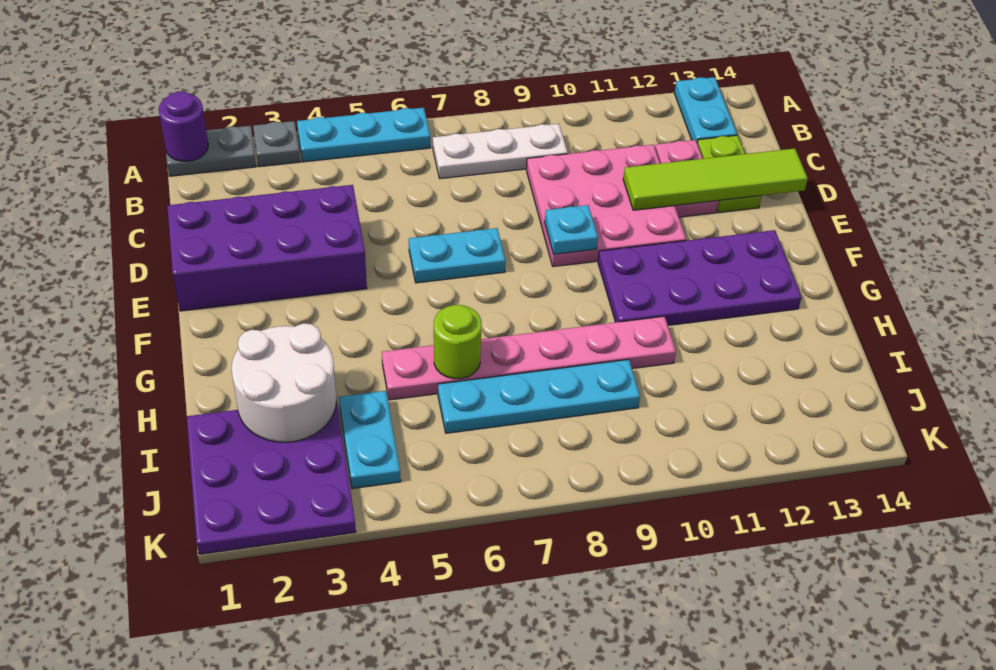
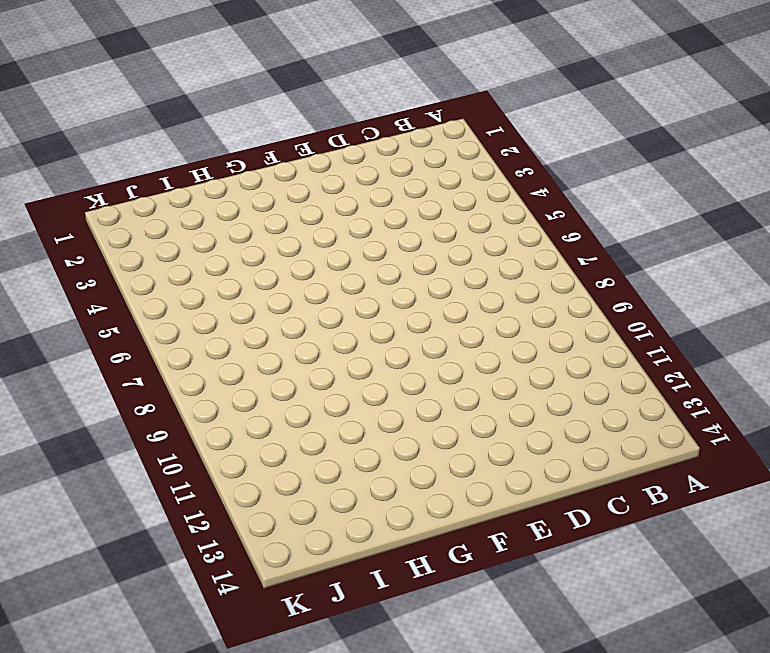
none -> grey plate A1:A2 level 1
none -> grey plate A3 level 1
none -> cyan plate A4:A6 level 1

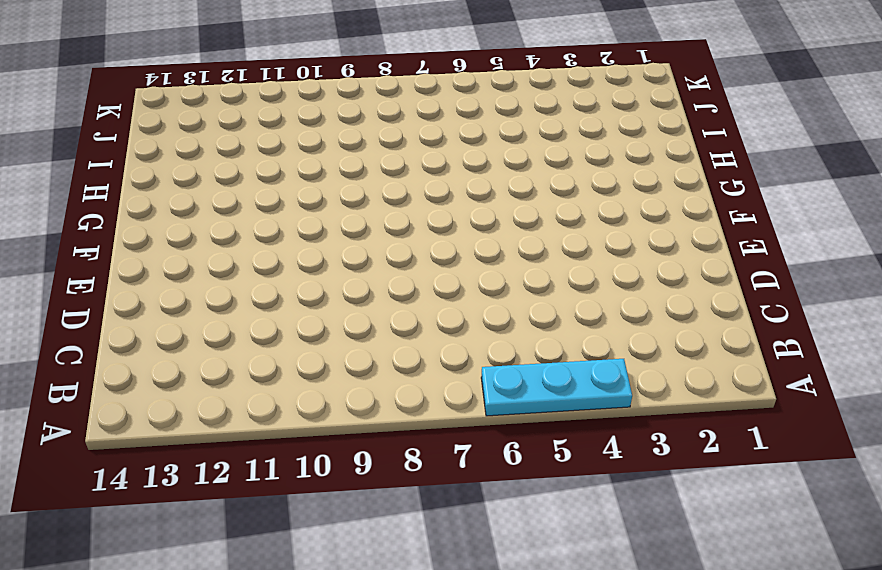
none -> grey plate A1:A2 level 1
none -> grey plate A3 level 1
none -> cyan plate A13:B13 level 1

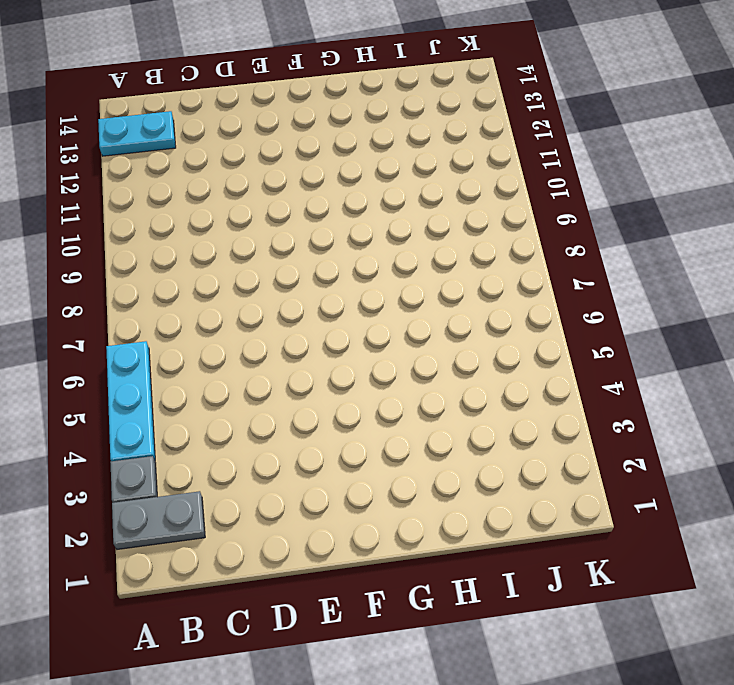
grey plate A2:B2 level 1 -> grey plate A1:A2 level 1
none -> white plate B7:B9 level 1
none -> pink plate C9:E11 level 1
none -> pink plate C12:D12 level 1

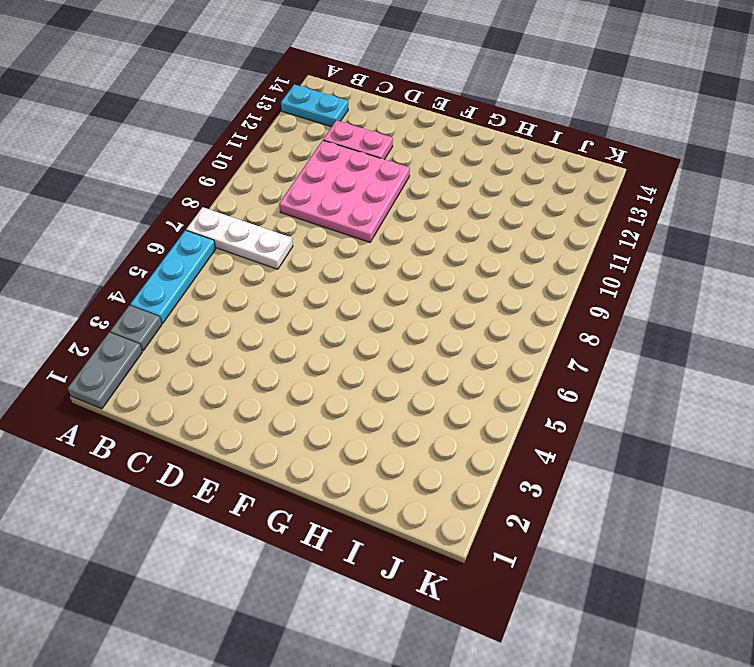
white plate A7:C7 level 1 -> white plate B7:B9 level 1
none -> lime plate C13:D13 level 1
none -> purple brick D1:E4 level 1
none -> cyan plate E6:E7 level 1

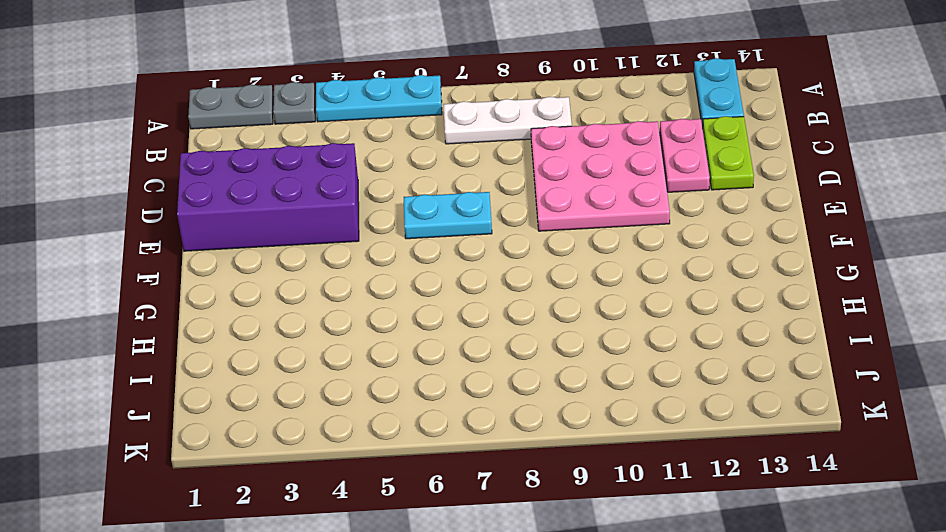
none -> purple plate F10:G13 level 1
none -> pink plate H5:H10 level 1
none -> purple plate I1:K3 level 1

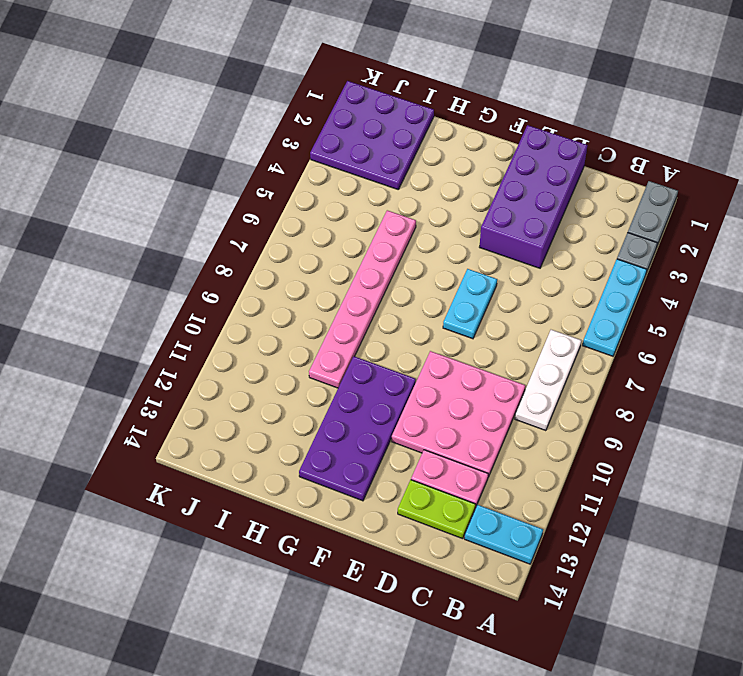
none -> cyan plate I4:J4 level 1
none -> cyan plate I6:I9 level 1
none -> purple round brick A1 level 2

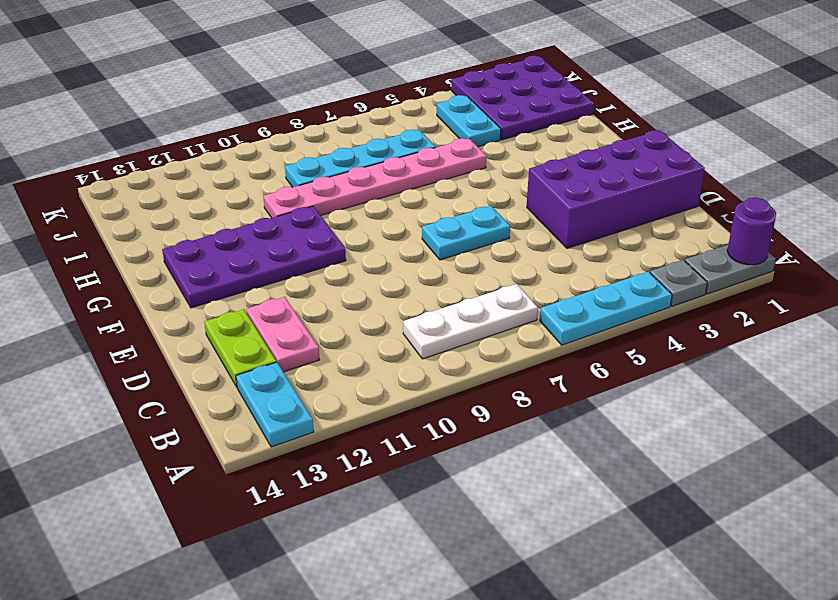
none -> pink plate C9:E11 level 1
none -> lime tile D11:D14 level 2
none -> cyan plate E9 level 2

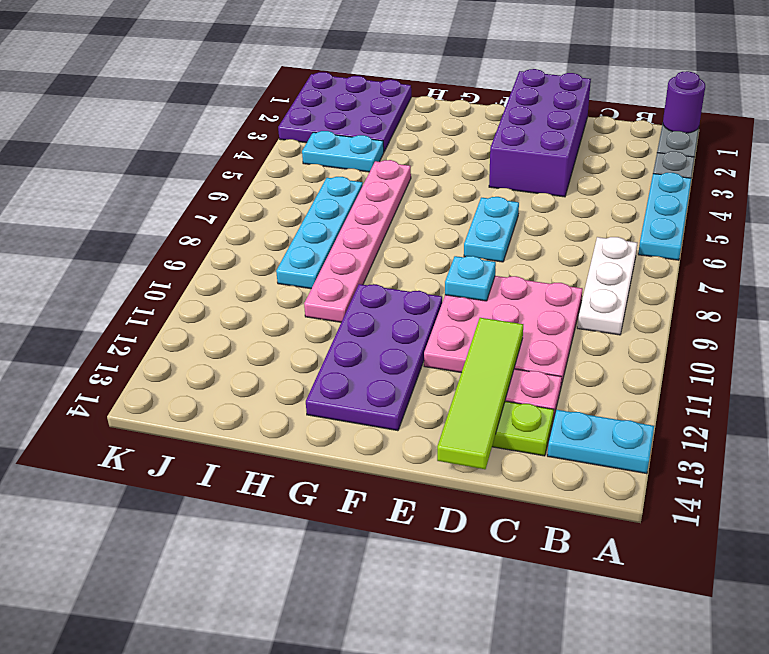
none -> white round brick H2:I3 level 2
none -> lime round brick H6 level 2

